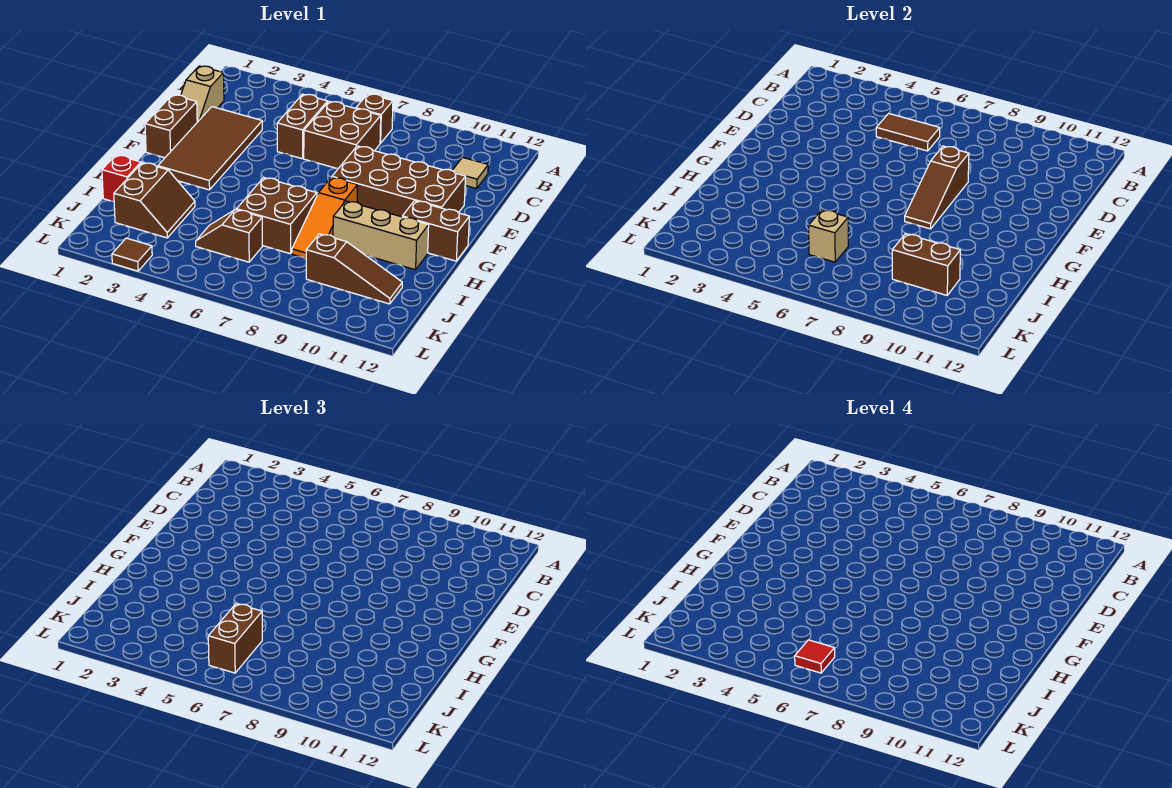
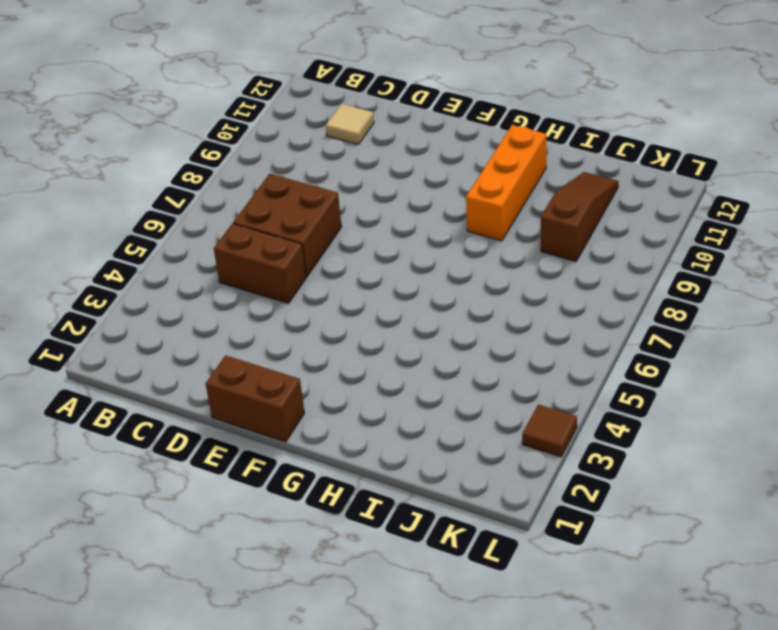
orange brick H9:H11 level 1 -> tan brick H9:H11 level 1
none -> brown brick B7 level 1
none -> tan slope C1:D1 level 1 top C
none -> brown tile D2:G3 level 1

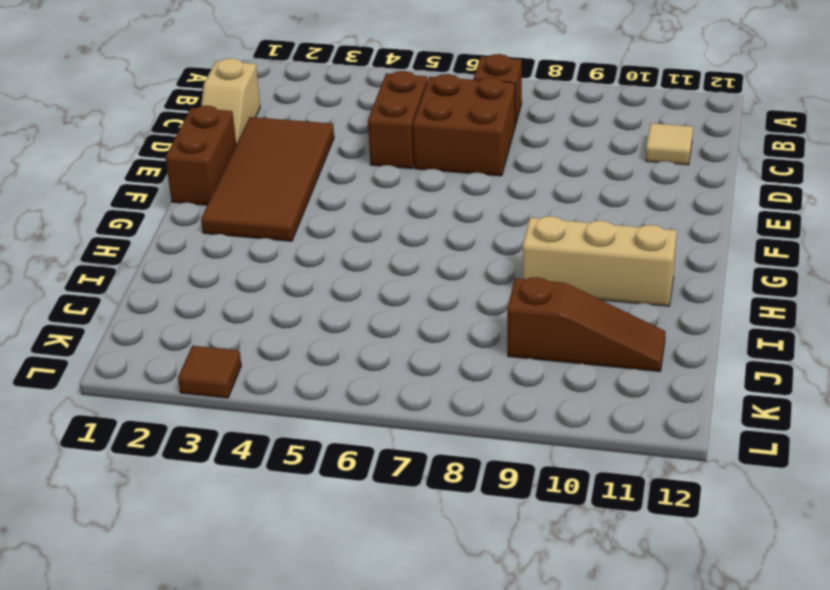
none -> brown brick E8:F11 level 1
none -> orange slope G8:I8 level 1 top G
none -> brown brick G11:G12 level 1

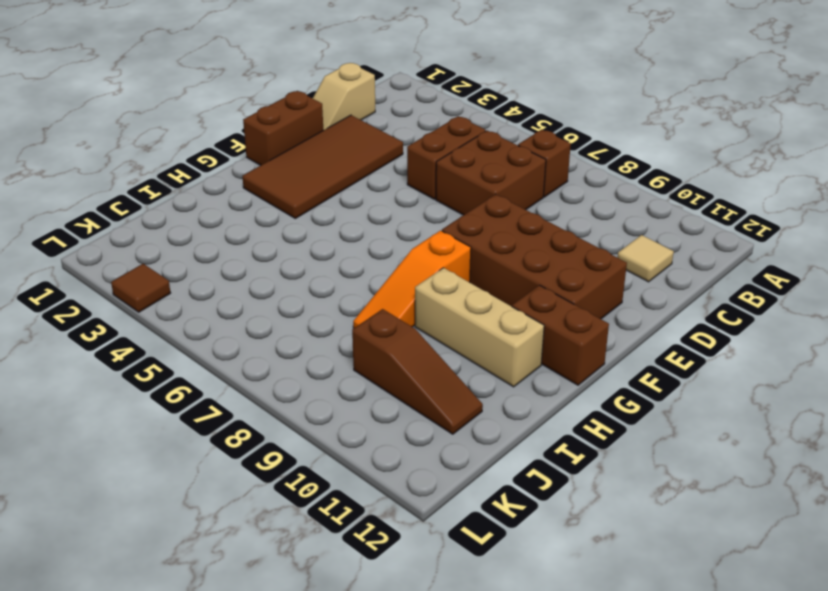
none -> brown brick H6:I7 level 1
none -> red brick I1 level 1
none -> brown slope I2:J3 level 1 top 2

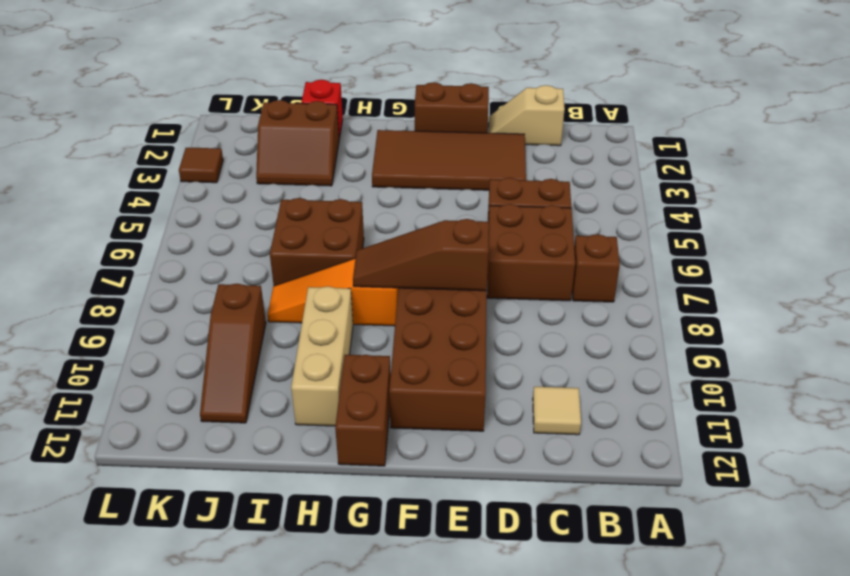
none -> brown slope J5:J6 level 1 top 6
none -> brown tile C5:C6 level 2
none -> tan brick J6 level 2

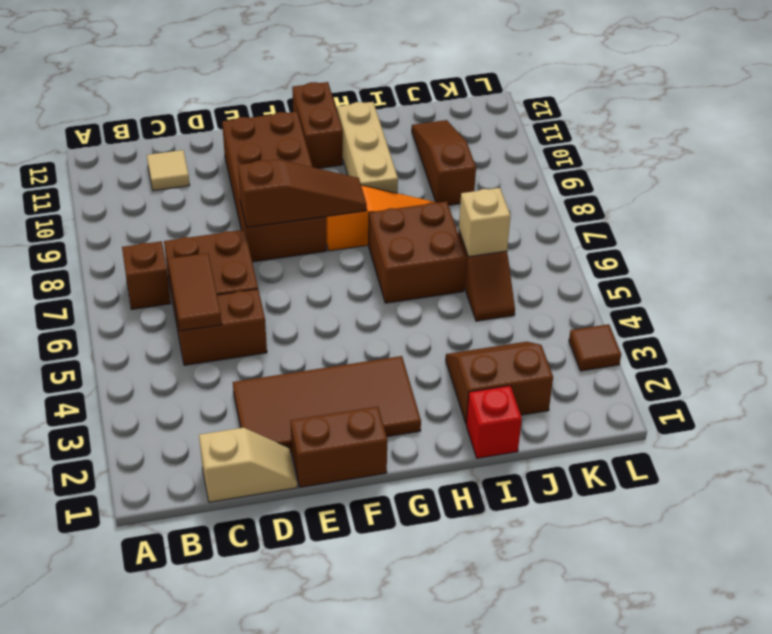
none -> brown brick J9:J10 level 2
none -> brown brick J6:K6 level 3
none -> red tile K6 level 4

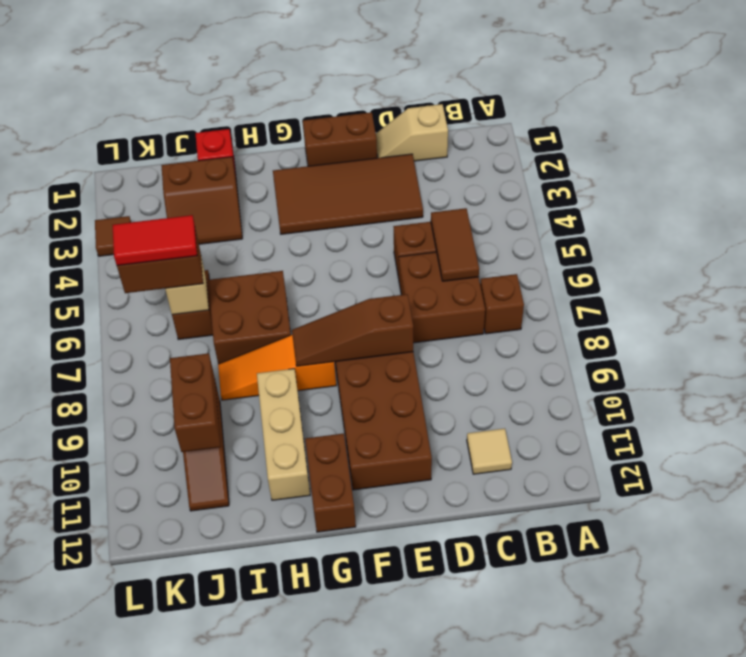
red tile J6:K6 level 4 -> red tile K6 level 4

